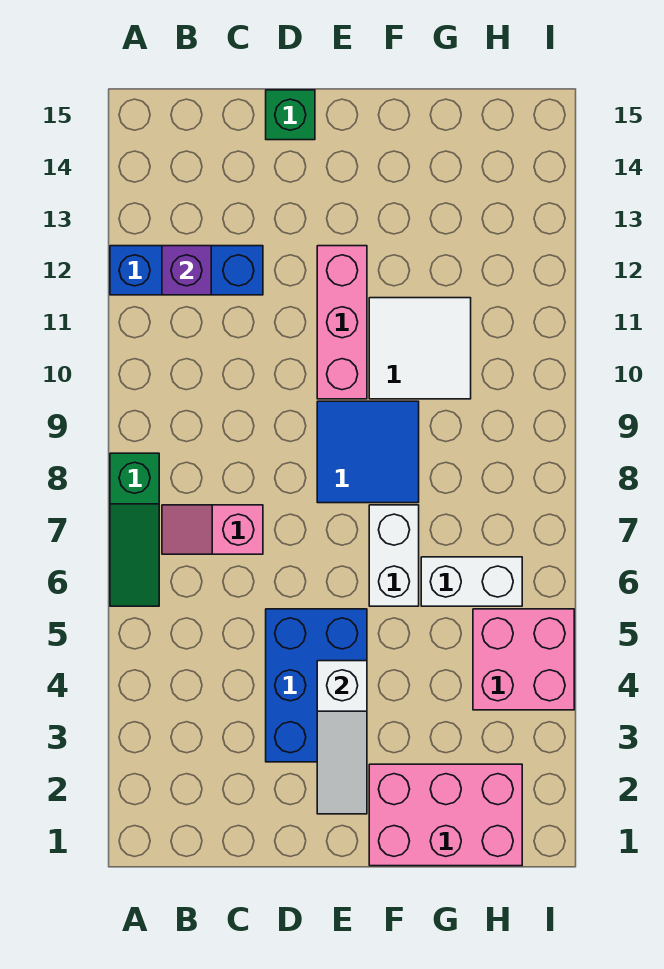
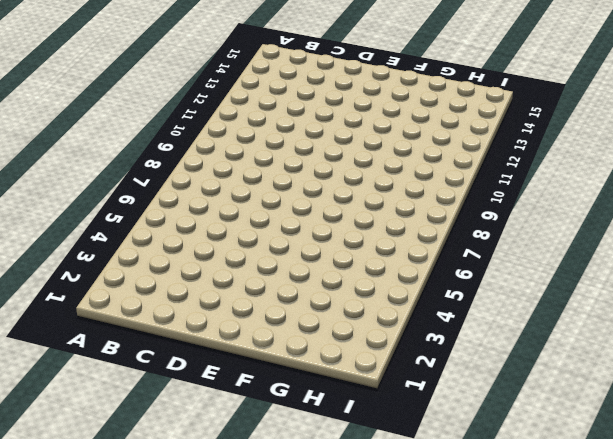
none -> green slope A6:A8 level 1 top 8
none -> blue brick A12:C12 level 1
none -> pink slope B7:C7 level 1 top C

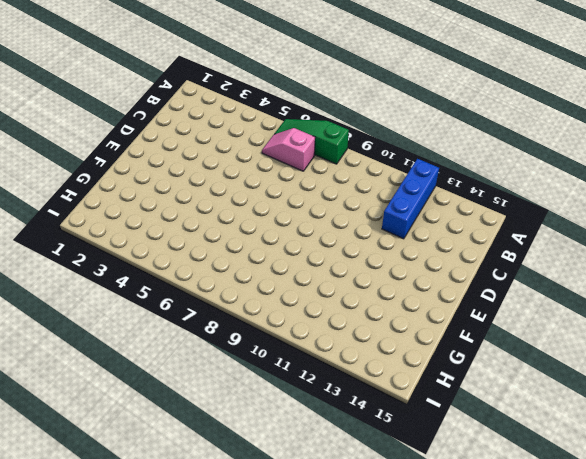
pink slope B6:B7 level 1 top 7 -> pink slope B7:C7 level 1 top C
none -> blue brick D3:E5 level 1
none -> green brick D15 level 1
none -> blue tile E8:F9 level 1

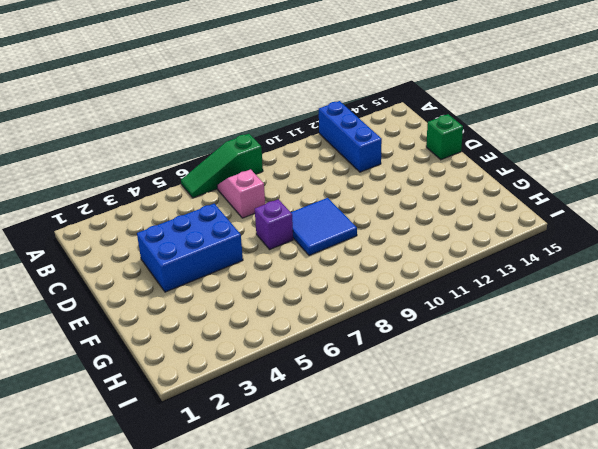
purple brick E7 level 1 -> purple brick B12 level 2
none -> pink brick E10:E12 level 1
none -> pink brick F1:H2 level 1
none -> white brick F6:F7 level 1

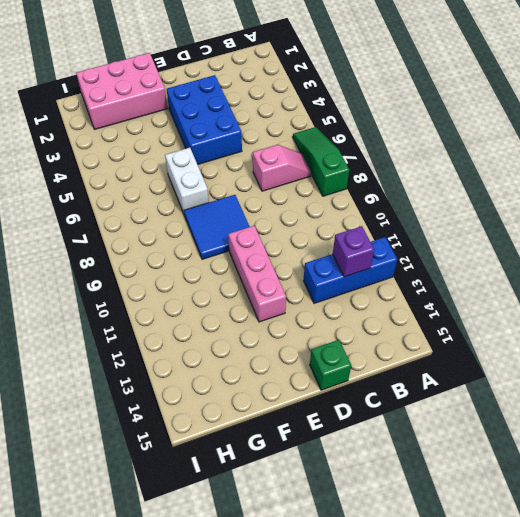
none -> white tile F10:G11 level 1
none -> white brick G6:H6 level 1
none -> pink brick H4:I5 level 1

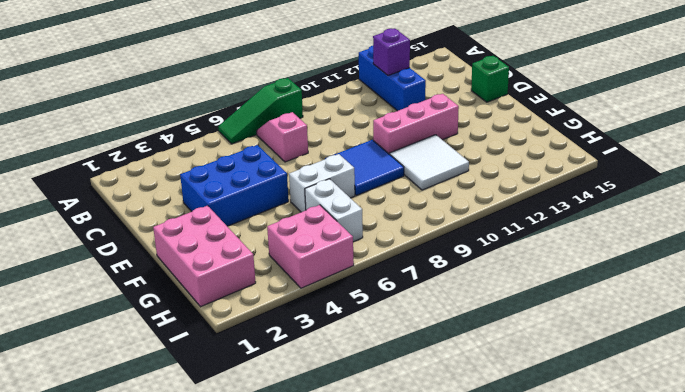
none -> white slope E2:E4 level 2 top 4

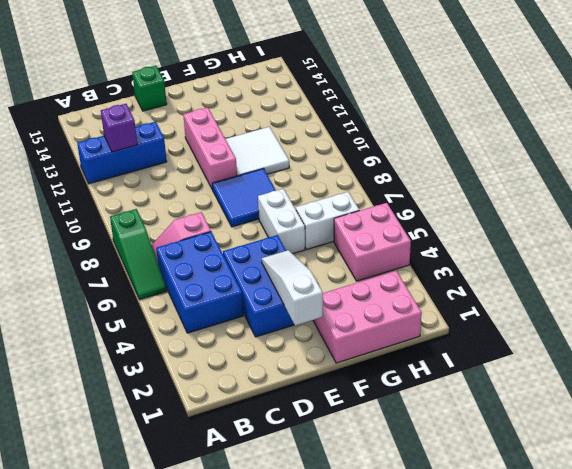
blue brick B4:C6 level 1 -> none
white slope E2:E4 level 2 top 2 -> white slope E2:E4 level 2 top 4

